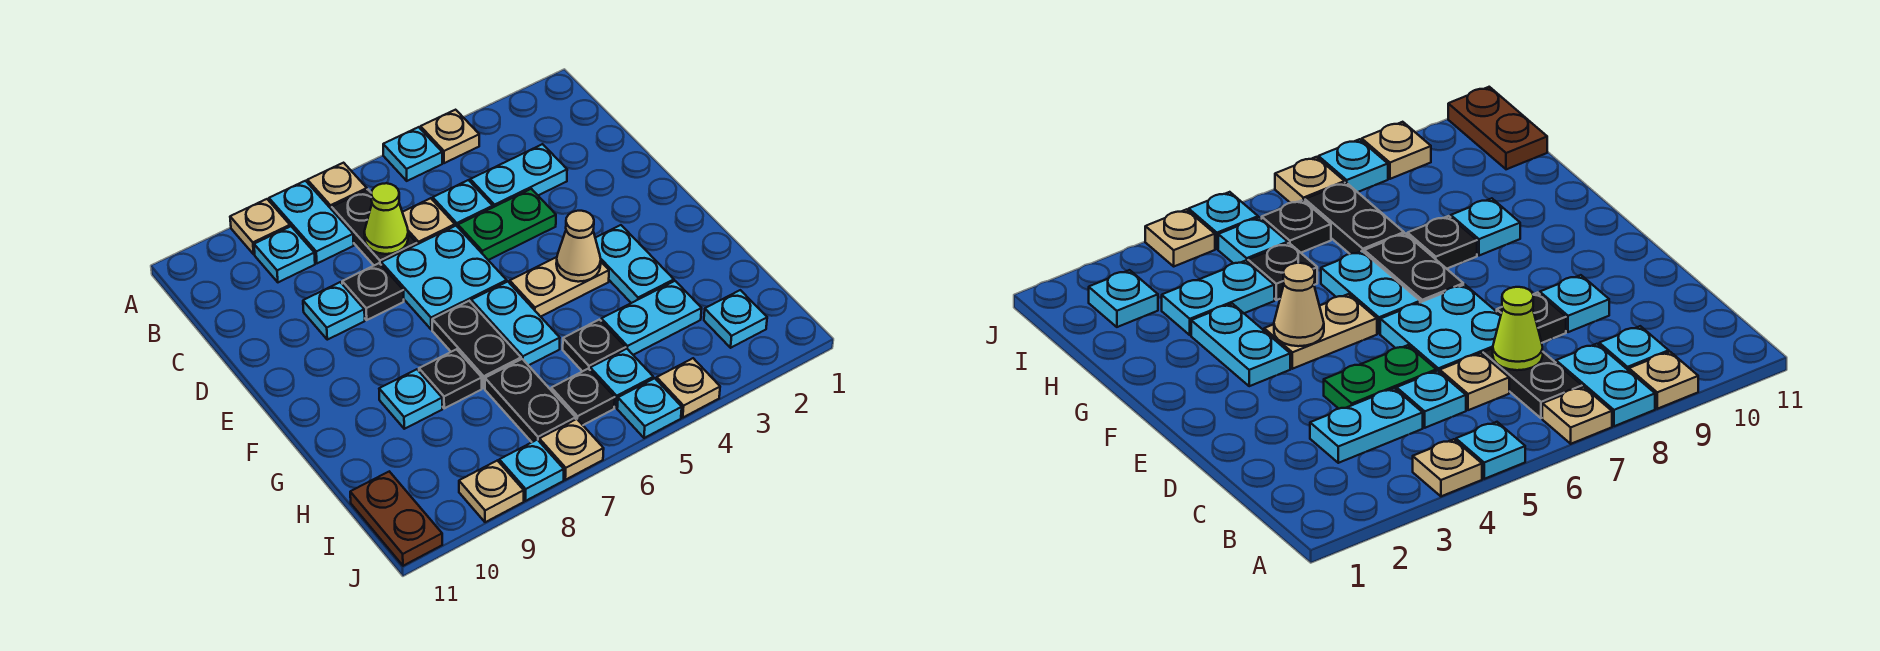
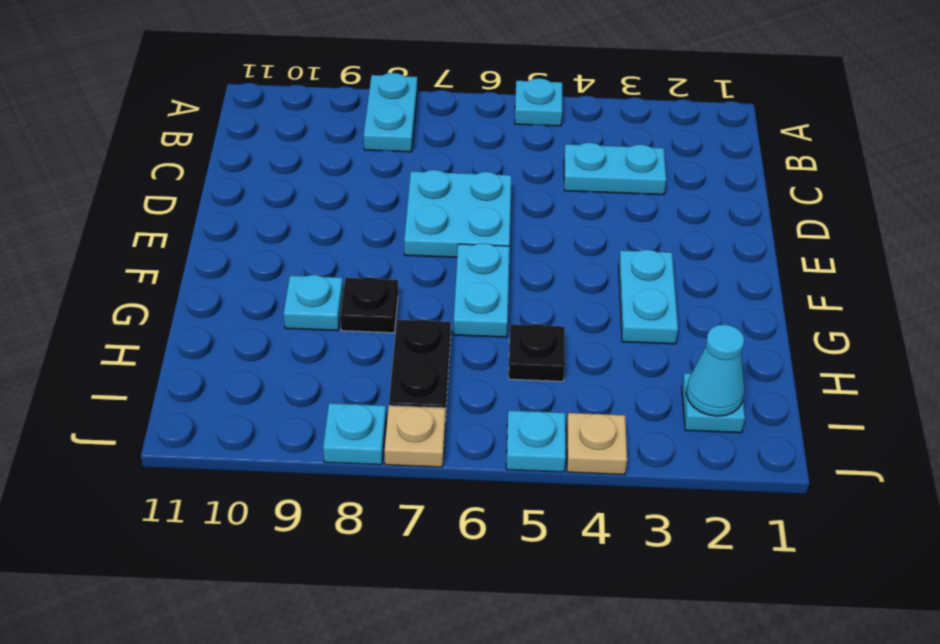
cyan cone I2 level 2 -> none
none -> tan plate A4 level 1
none -> tan plate A7 level 1
none -> tan plate A9 level 1
none -> black plate B7:C7 level 1

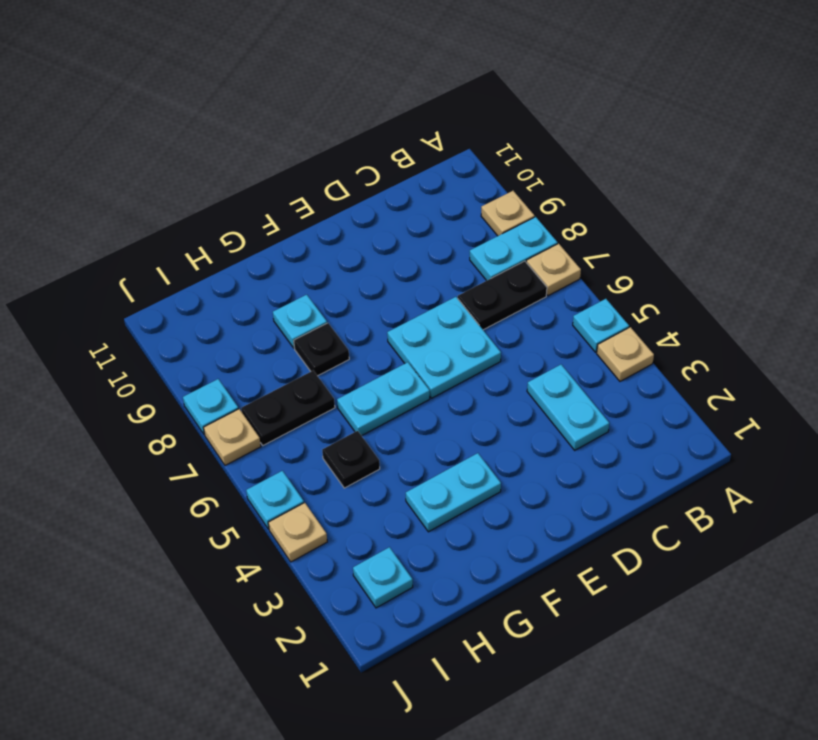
none -> cyan plate B9 level 1
none -> cyan plate C5 level 1
none -> tan plate C6 level 1
none -> green plate D4:D5 level 1

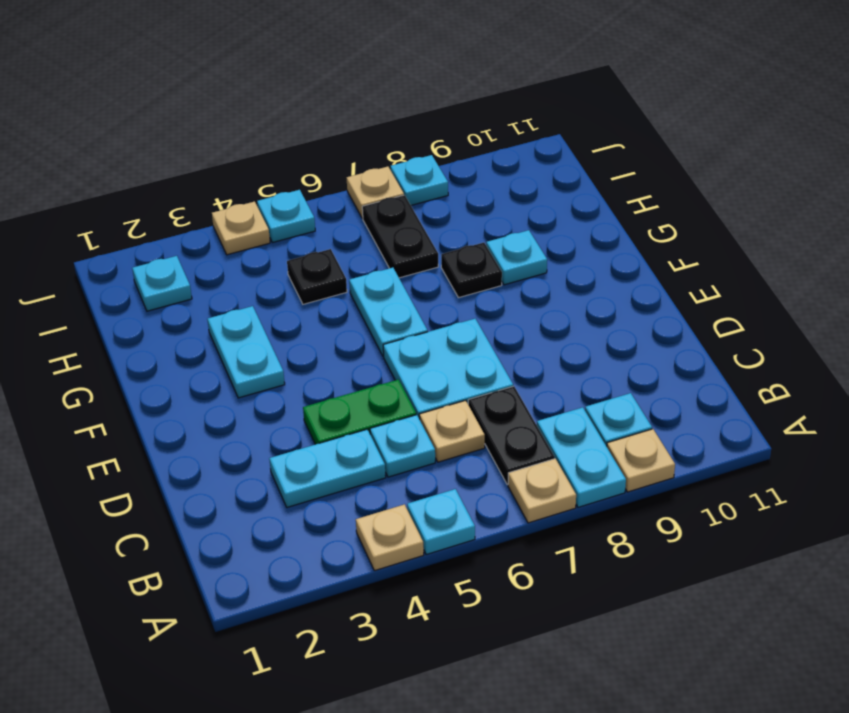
none -> black plate D8 level 1
none -> cyan plate D9 level 1
none -> tan plate F4:F5 level 1
none -> black plate F7:G7 level 1

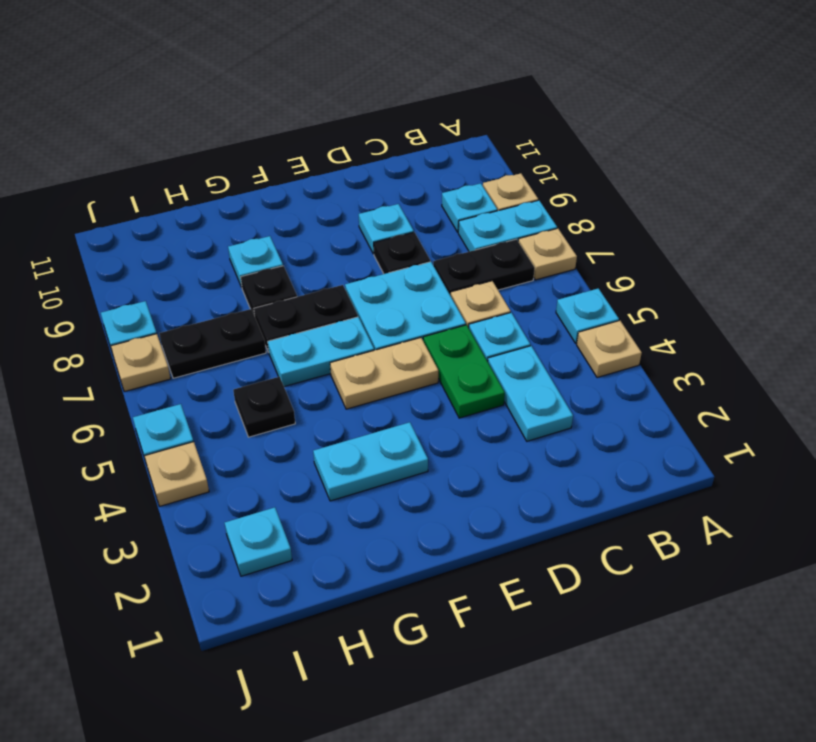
tan plate E5:F5 level 1 -> tan plate F4:F5 level 1
none -> cyan plate H3:H4 level 1
none -> cyan plate I5 level 1
none -> black plate I6 level 1
none -> brown plate I11:J11 level 1

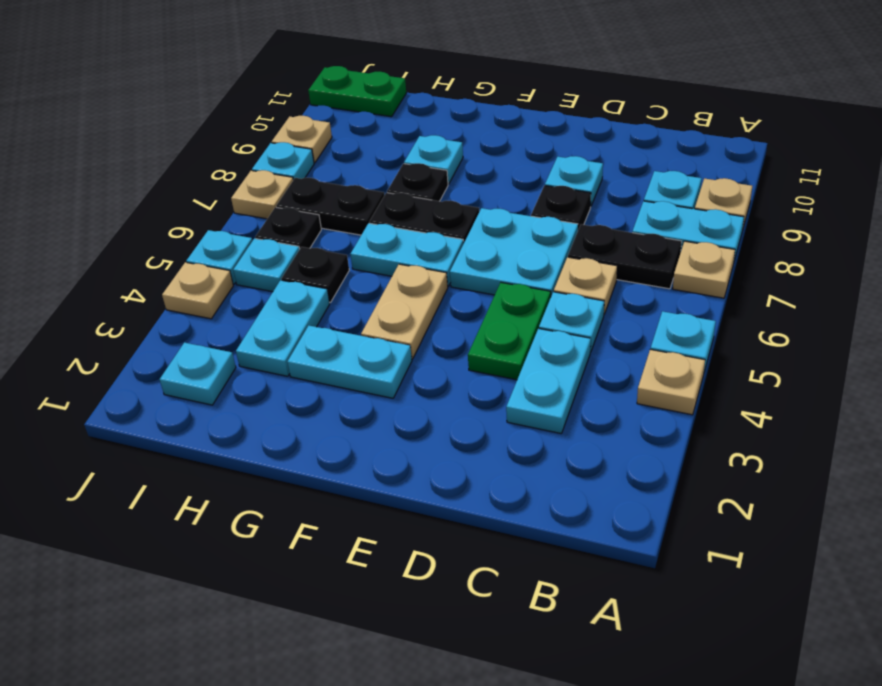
green plate I11:J11 level 1 -> brown plate I11:J11 level 1
none -> lime cone C7 level 2
none -> tan cone F4 level 2

